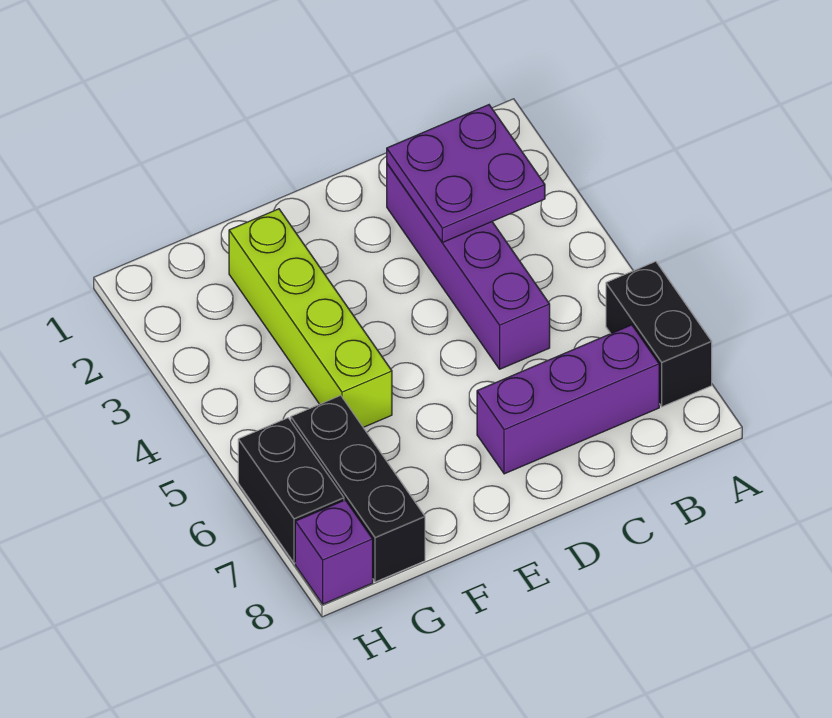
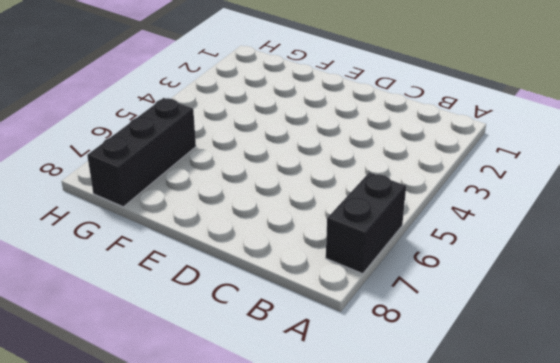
none -> purple brick B7:D7 level 1
none -> purple brick C2:C5 level 1

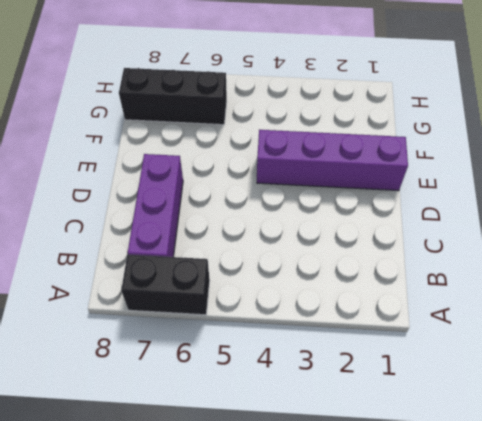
purple brick E1:E4 level 1 -> purple brick C2:C5 level 1
none -> lime brick F2:F5 level 1
none -> black brick H6:H7 level 1

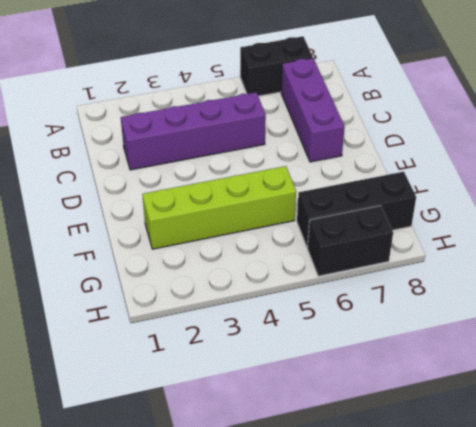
none -> purple brick H8 level 1
none -> purple plate B2:C3 level 2

